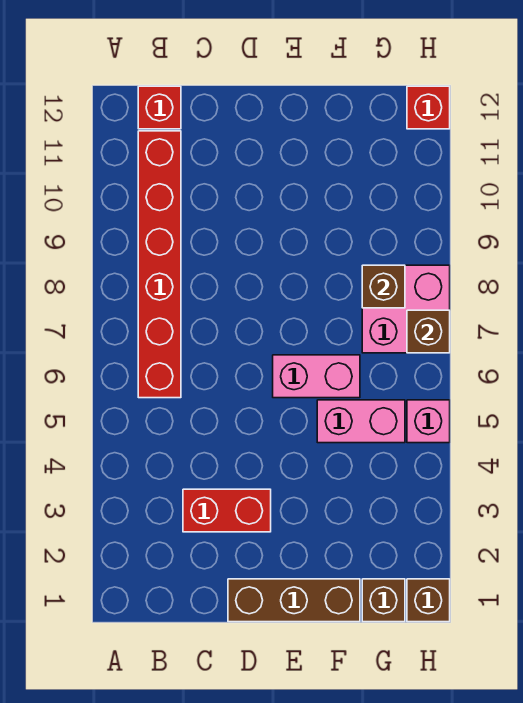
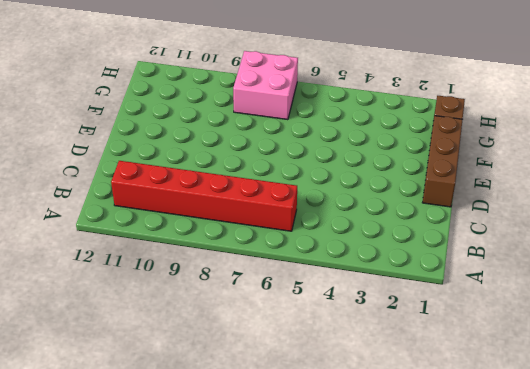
none -> red brick B12 level 1
none -> red brick C3:D3 level 1
none -> pink brick E6:F6 level 1

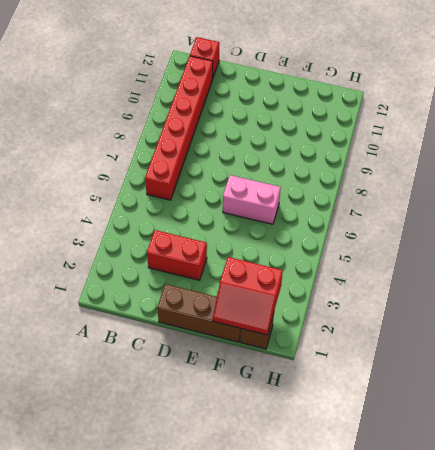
red slope F1:G2 level 2 top 2 -> none
none -> pink brick F5:G5 level 1
none -> pink brick G7:H8 level 1
none -> brown brick H1 level 1

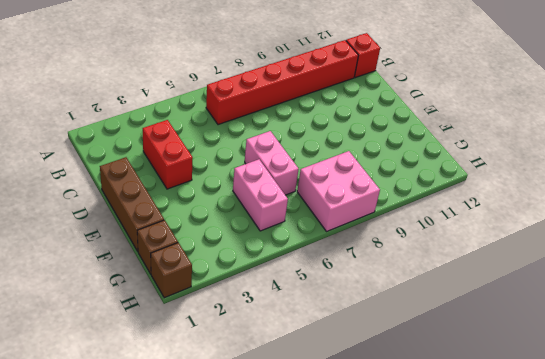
none -> pink brick H5 level 1
none -> red brick H12 level 1
none -> brown brick G8 level 2

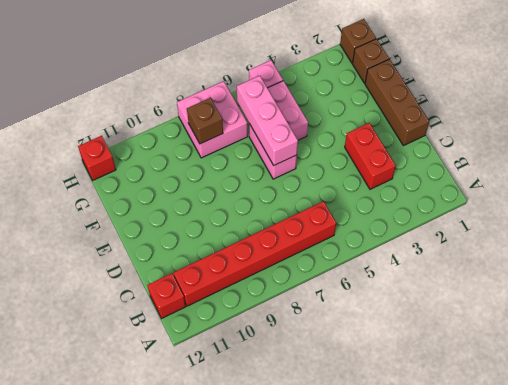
pink brick E6:G6 level 2 -> none
none -> brown brick H7 level 2

